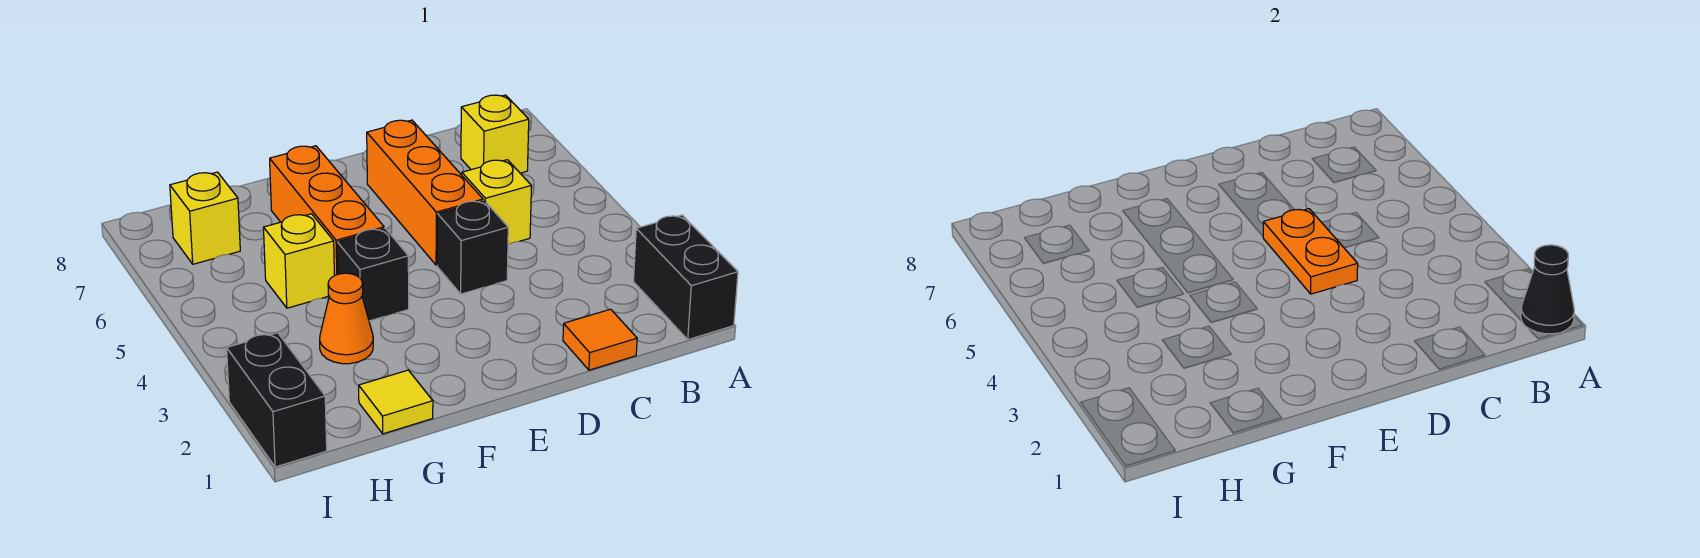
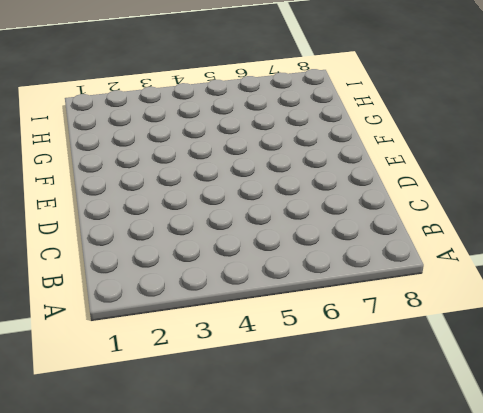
none -> black brick A1:A2 level 1
none -> yellow brick B7 level 1
none -> orange tile C1 level 1

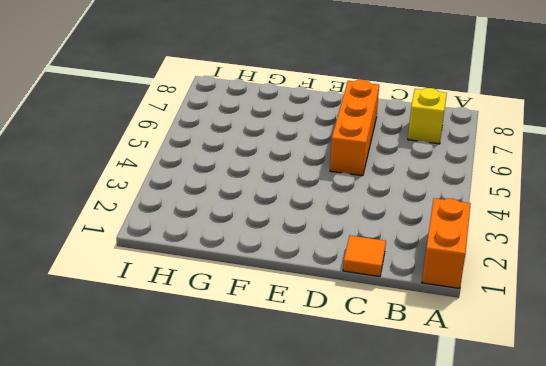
orange brick A1:A2 level 1 -> black brick A1:A2 level 1
none -> yellow brick C5 level 1
none -> black brick D4 level 1
none -> black brick F4 level 1

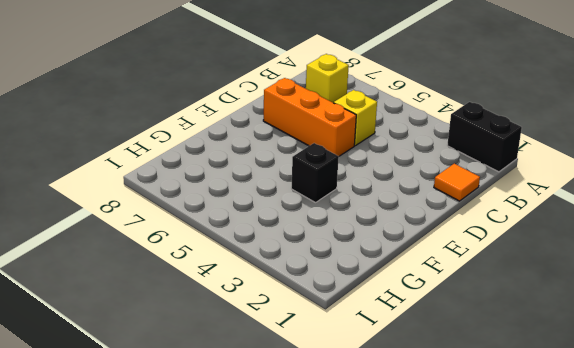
none -> black brick D4 level 1
none -> orange brick F5:F7 level 1
none -> yellow tile G1 level 1

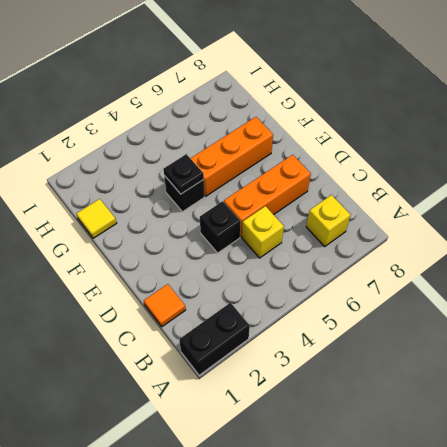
black plate F4 level 2 -> none
none -> orange cone G3 level 1
none -> yellow brick G5 level 1
none -> yellow brick H7 level 1

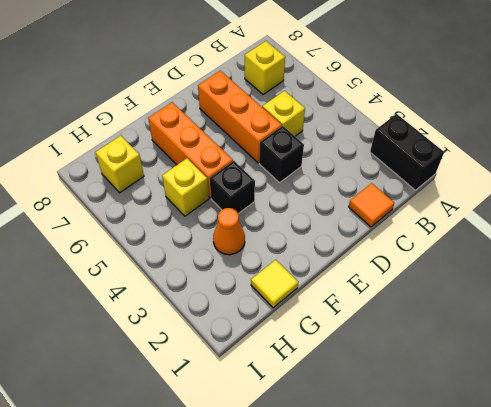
none -> black brick I1:I2 level 1
none -> black cone A1 level 2
none -> orange plate D4:D5 level 2

